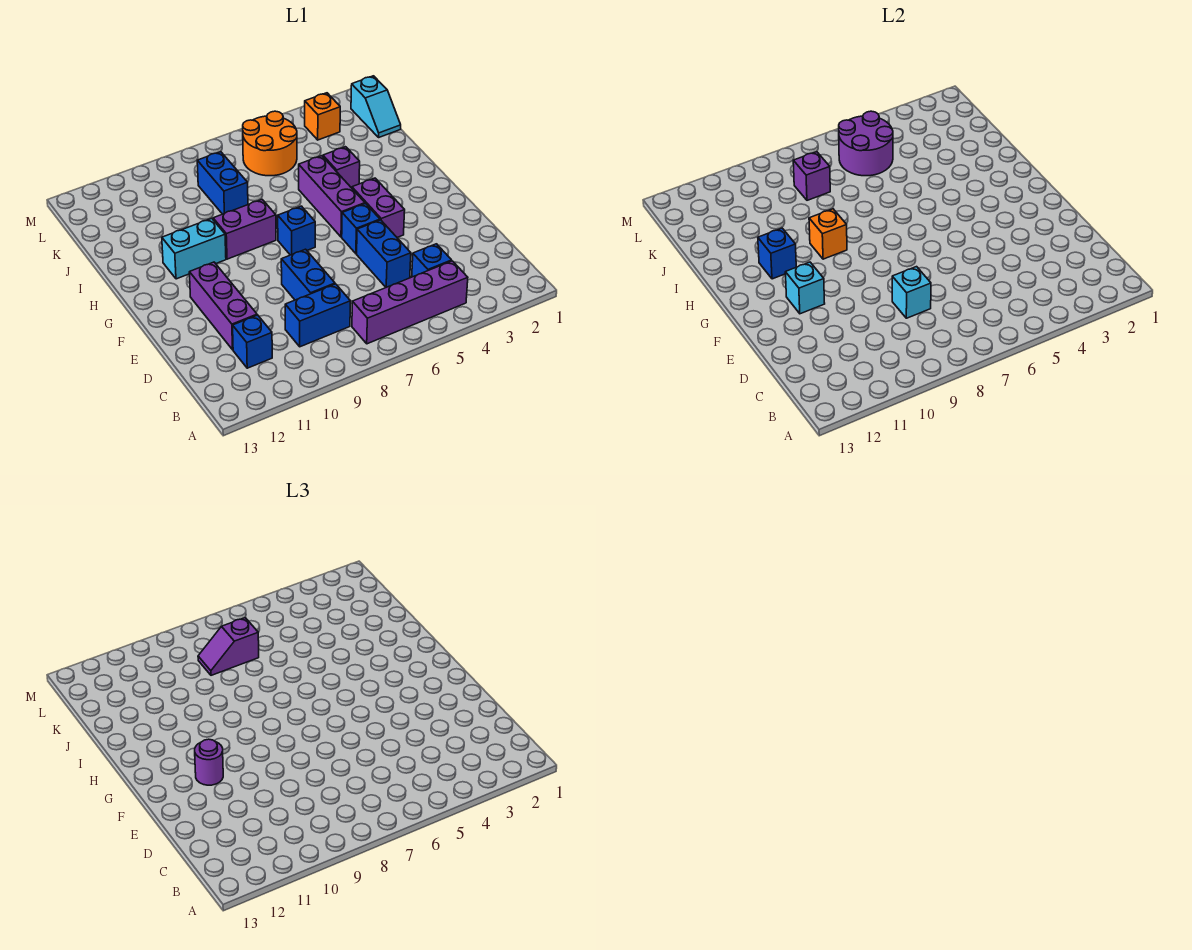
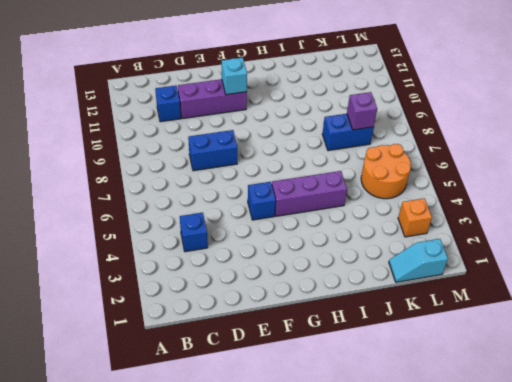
none -> purple brick B4:B7 level 1
none -> blue brick C8:C9 level 1
none -> blue brick D5:E5 level 1

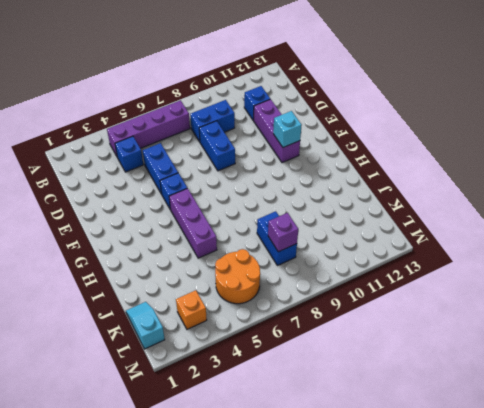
none -> purple brick F4:G4 level 1
none -> blue brick G7 level 1
none -> purple brick H8:H9 level 1

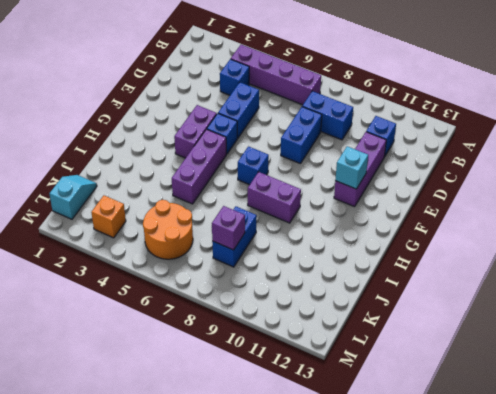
none -> cyan brick H10:H11 level 1
none -> purple brick I4 level 1
none -> cyan brick D8 level 2

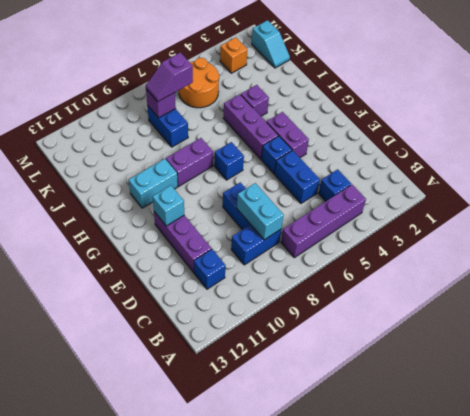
cyan brick C8:D8 level 2 -> cyan brick D8 level 2
none -> orange brick H9 level 2
none -> blue brick H11 level 2
none -> purple round brick K5:L6 level 2

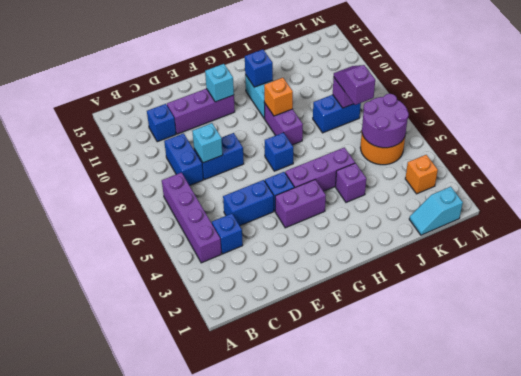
none -> purple round brick F11 level 3

